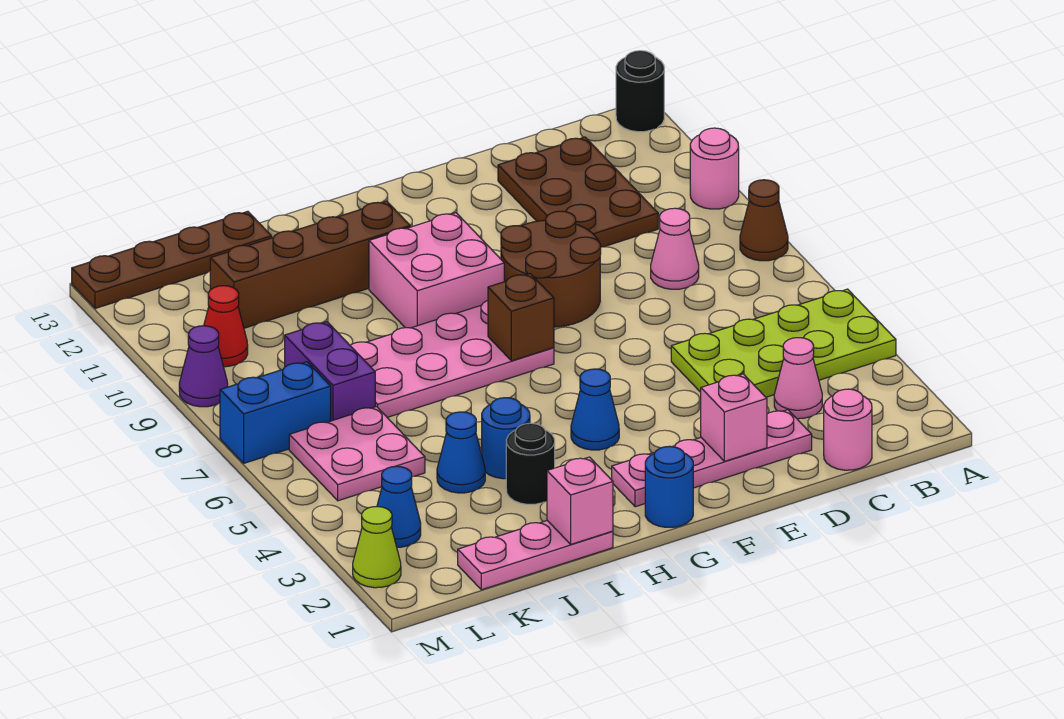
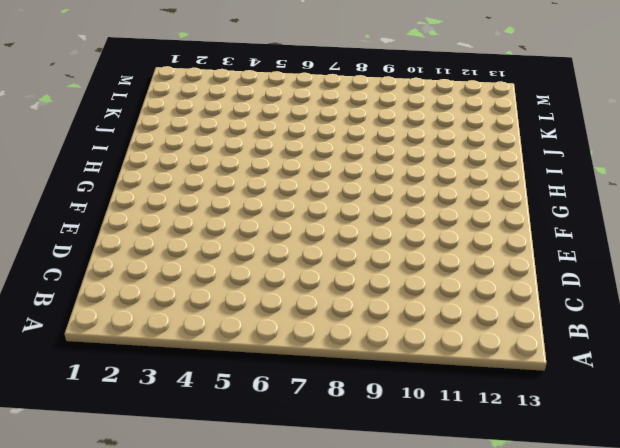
none -> lime plate A4:D5 level 1
none -> brown cone A8 level 1
none -> pink round brick A10 level 1
none -> black round brick A13 level 1

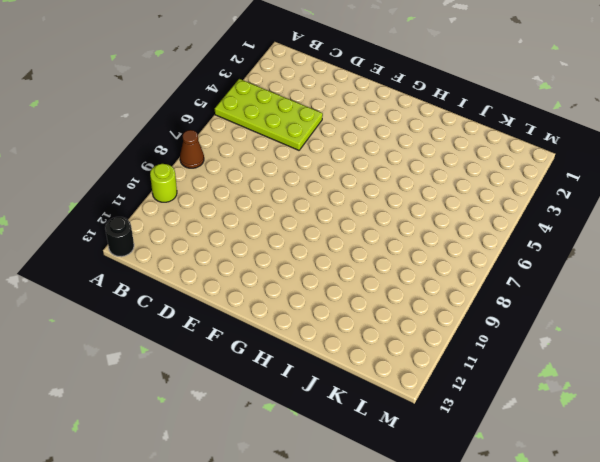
lime round brick A10 level 1 -> pink round brick A10 level 1
none -> pink round brick C1 level 1
none -> pink cone C3 level 1
none -> pink cone C8 level 1
none -> brown plate C10:D12 level 1

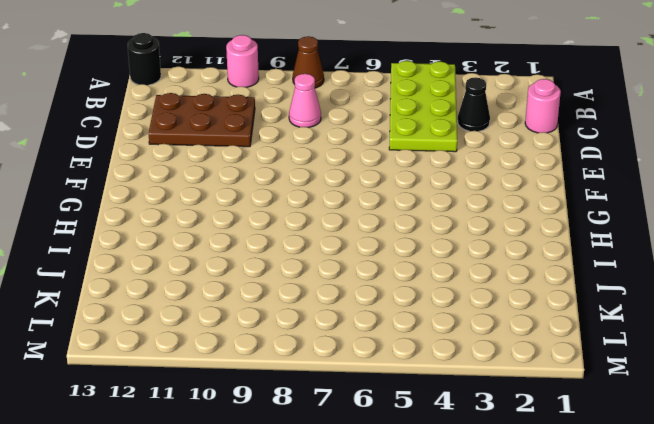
black cone C3 level 1 -> pink cone C3 level 1
none -> pink plate D2:G2 level 1
none -> brown round brick E8:F9 level 1
none -> blue round brick G1 level 1
none -> blue cone G4 level 1

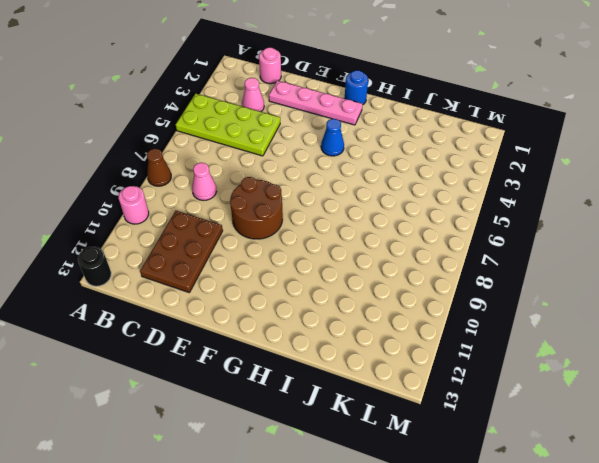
none -> pink plate G7:J8 level 1
none -> pink brick G9:H10 level 1
none -> brown brick H11:K11 level 1
none -> pink plate I1:K1 level 1

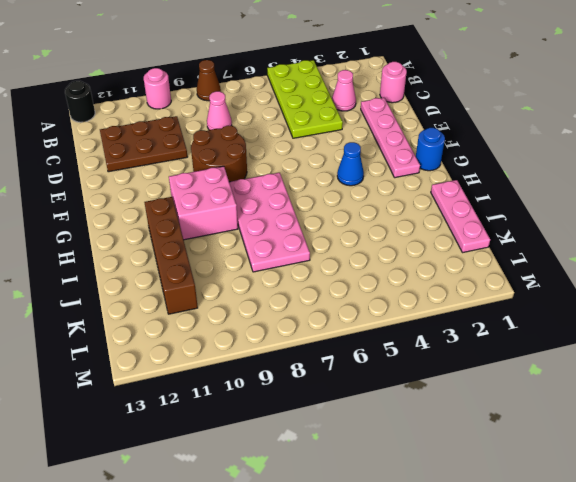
none -> black round brick I3 level 1
none -> blue round brick I4 level 1
none -> blue cone J4 level 1
none -> brown plate J13:M13 level 1

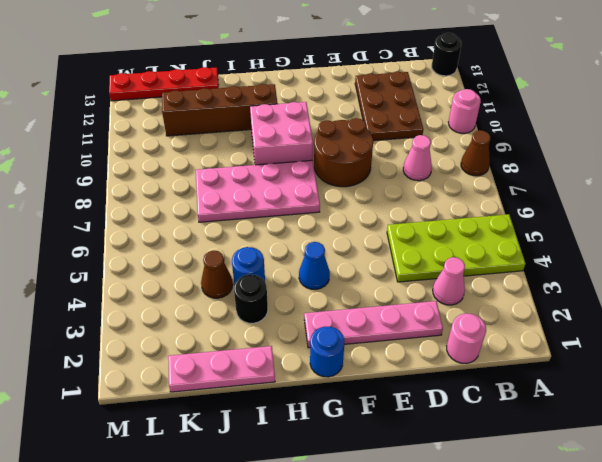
brown cone J4 level 1 -> blue cone J4 level 1
red plate J13:M13 level 1 -> brown plate J13:M13 level 1
none -> pink plate K5:L6 level 1
none -> purple brick K7:K8 level 1
none -> blue cone L3 level 1
none -> blue brick L7:M7 level 1

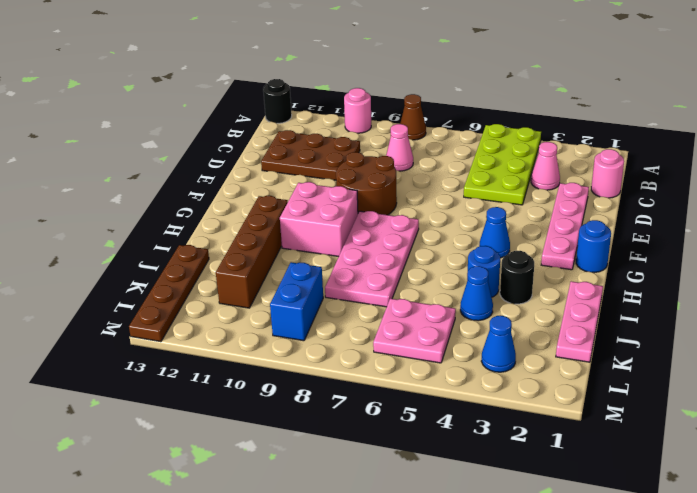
blue brick K9:L9 level 1 -> blue brick L7:M7 level 1
none -> purple brick K7:K8 level 1
none -> red cone L10 level 1
none -> lime cone M2 level 1
none -> purple cone M9 level 1

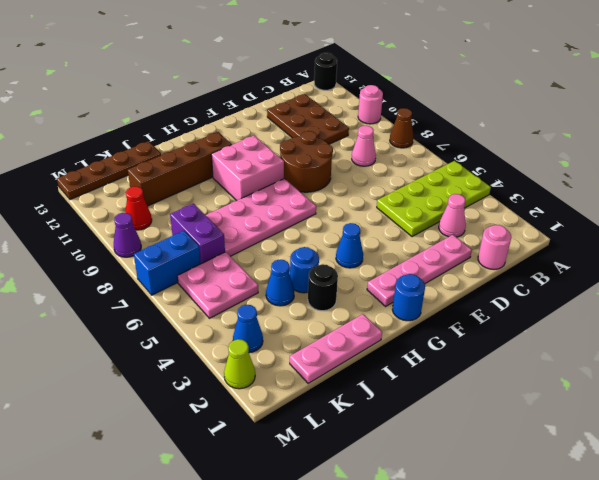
none -> pink brick E2 level 2
none -> brown brick G7 level 2
none -> pink brick I1 level 2

